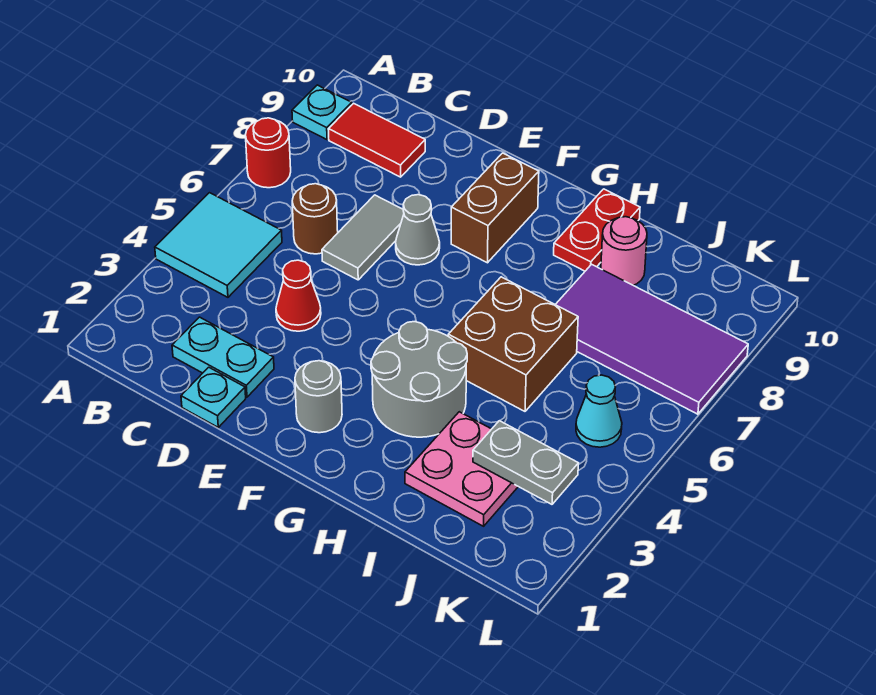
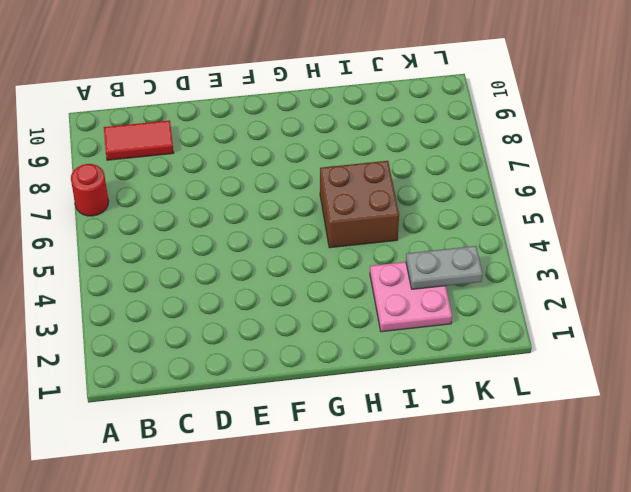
none -> cyan tile A4:B5 level 1
none -> cyan plate A9 level 1
none -> cyan plate C2:D2 level 1

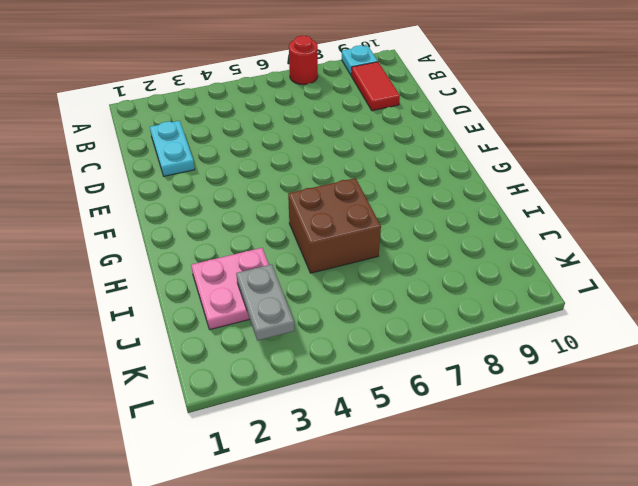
none -> cyan tile A4:B5 level 1
none -> brown round brick C6 level 1
none -> cyan plate D1 level 1

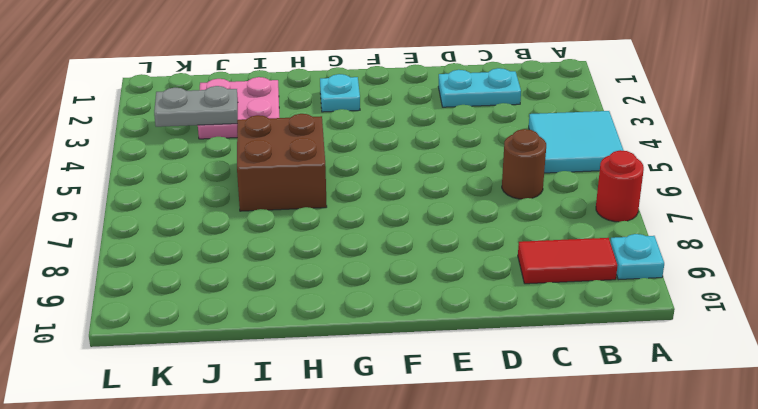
cyan plate G2 level 1 -> cyan plate D1 level 1
none -> red cone D4 level 1
none -> grey tile D6:D7 level 1
none -> grey cone E7 level 1

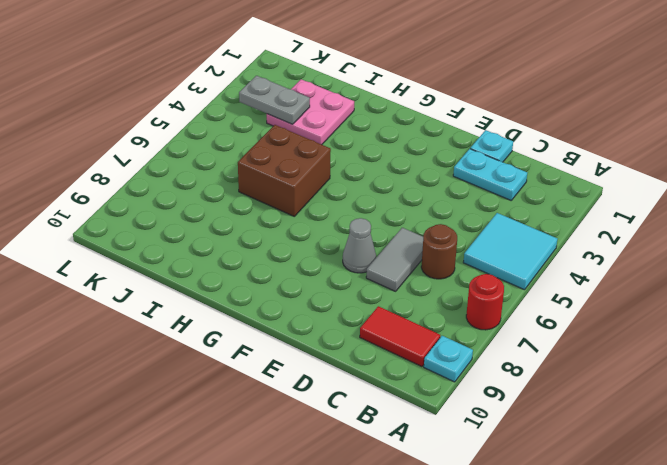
none -> red cone D4 level 1
none -> grey round brick F2 level 1
none -> brown brick F8:F9 level 1

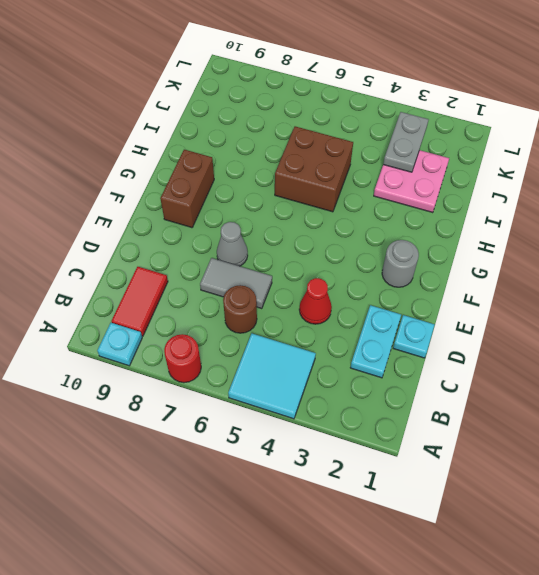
brown brick F9:G9 level 1 -> brown brick F8:F9 level 1
none -> grey round brick G3:H4 level 1
none -> red plate H9:H10 level 1
none -> purple tile I7:L8 level 1

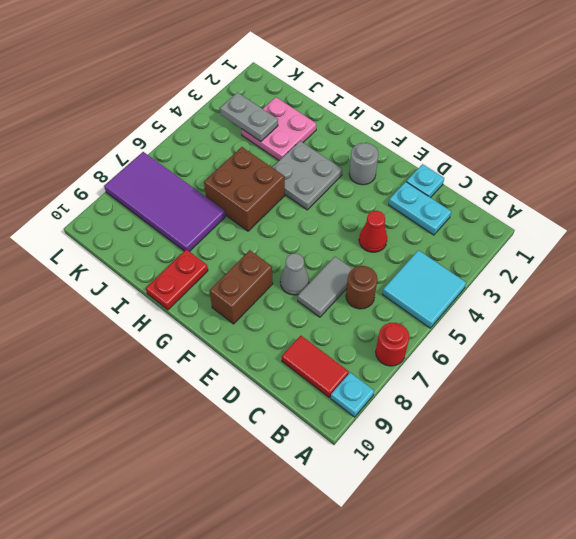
grey plate G3:H4 level 1 -> grey round brick G3:H4 level 1
none -> pink round brick I9 level 1
none -> cyan cone K5 level 1

